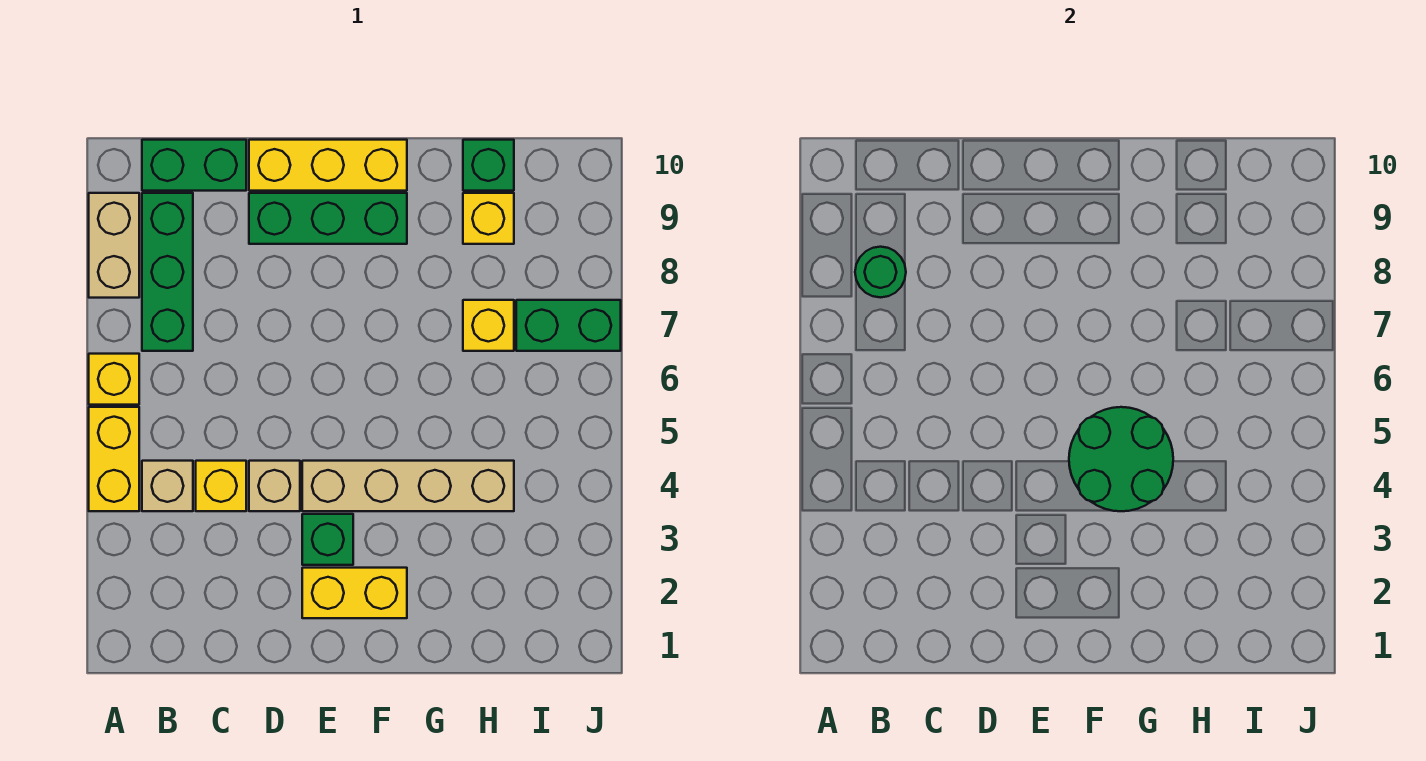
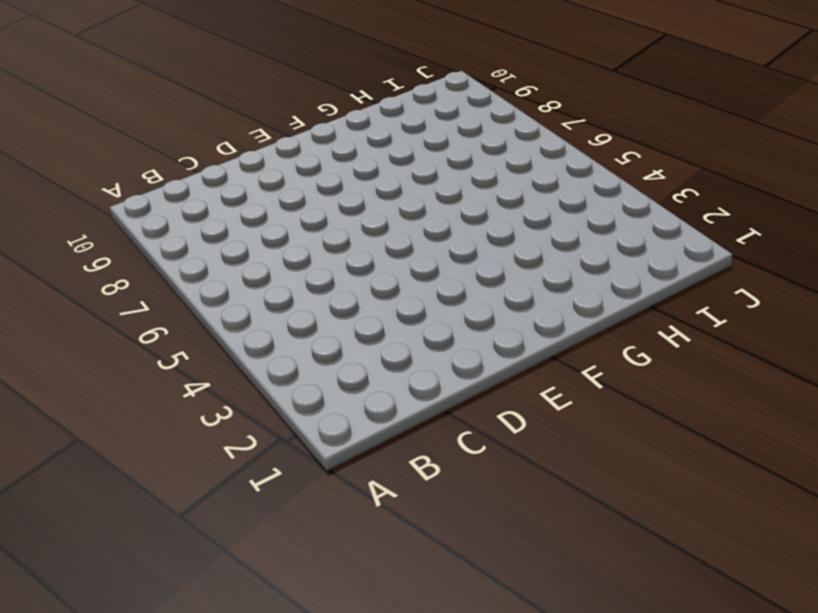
none -> yellow brick A4:A5 level 1
none -> yellow brick A6 level 1
none -> tan brick A8:A9 level 1

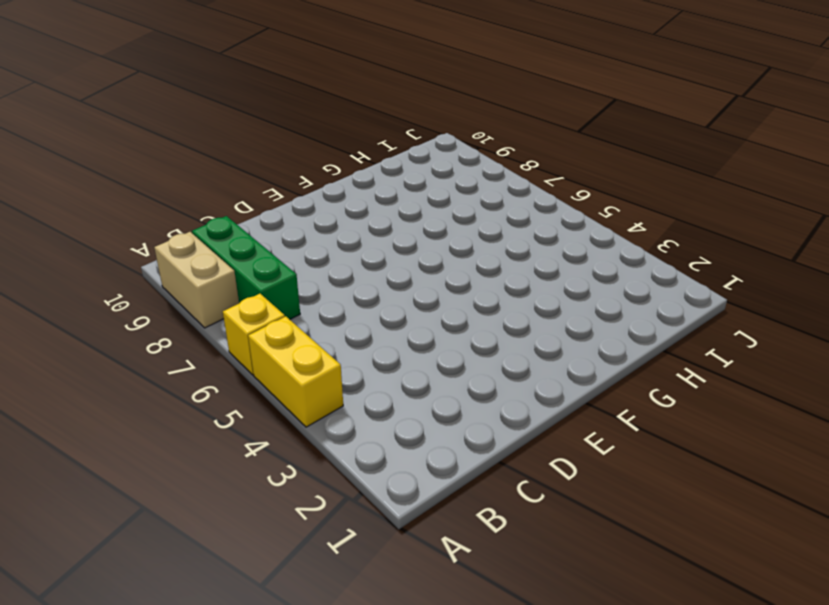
none -> tan brick B4 level 1
none -> green brick B10:C10 level 1
none -> yellow brick C4 level 1

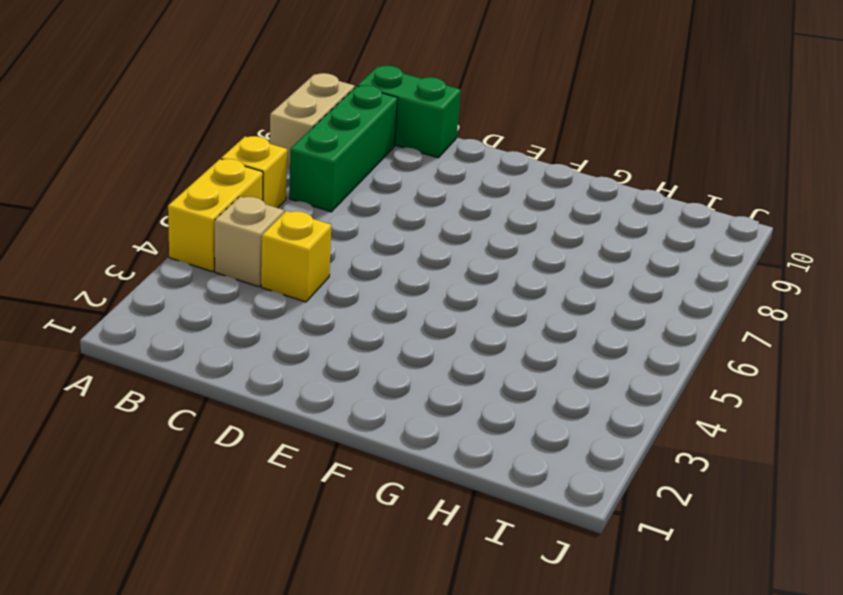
none -> tan brick D4 level 1
none -> green brick D9:F9 level 1
none -> yellow brick D10:F10 level 1

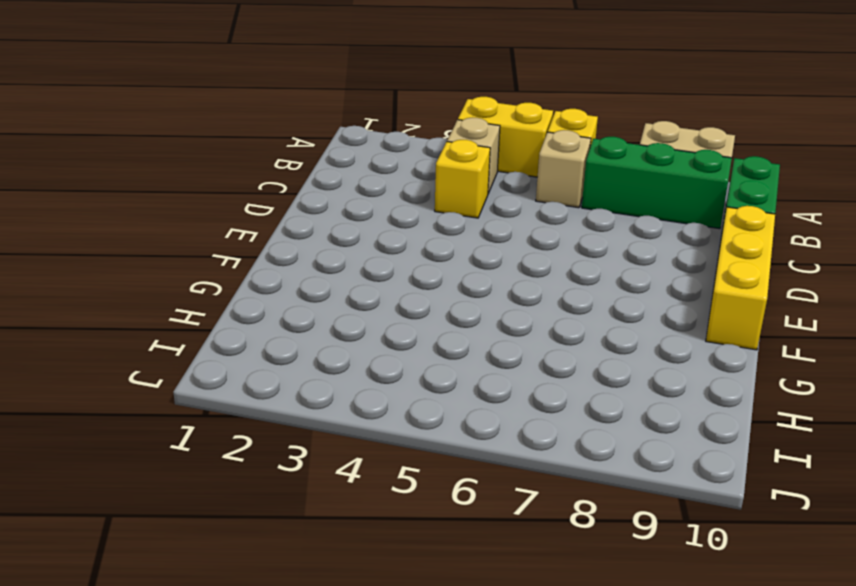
tan brick B6 level 1 -> tan brick D4 level 1
none -> green brick D9:F9 level 1
none -> yellow brick E2:F2 level 1
none -> green brick E3 level 1

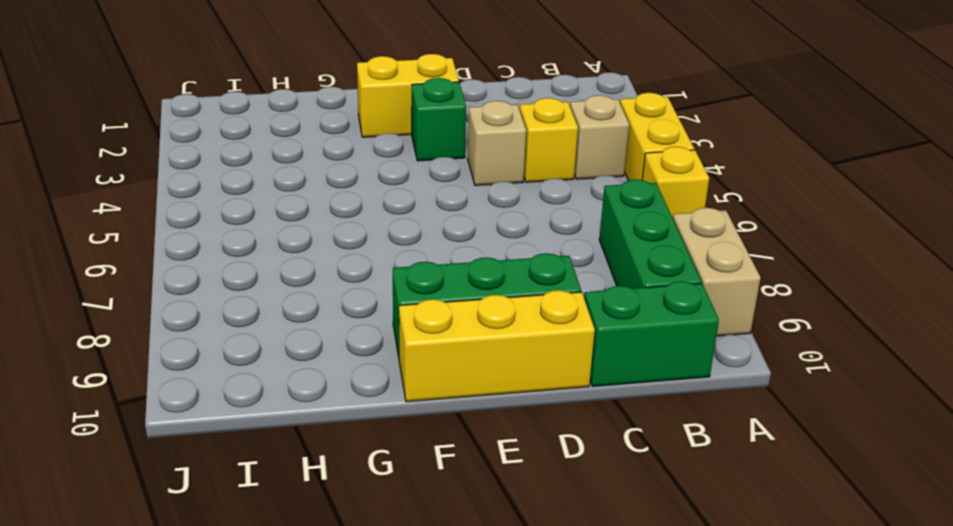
none -> tan brick E4:H4 level 1
none -> yellow brick H7 level 1
none -> yellow brick H9 level 1

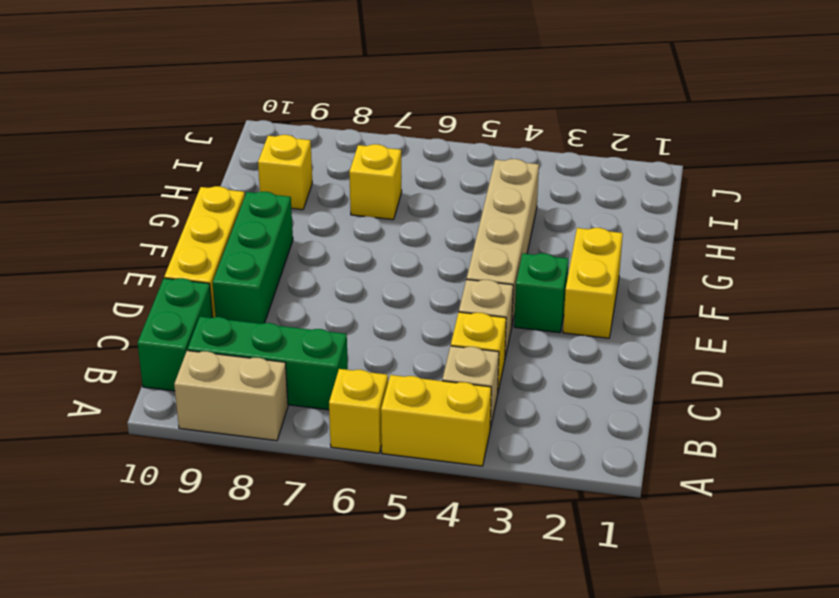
none -> green brick H10 level 1
none -> green brick I7:J7 level 1
none -> green round brick B8 level 2

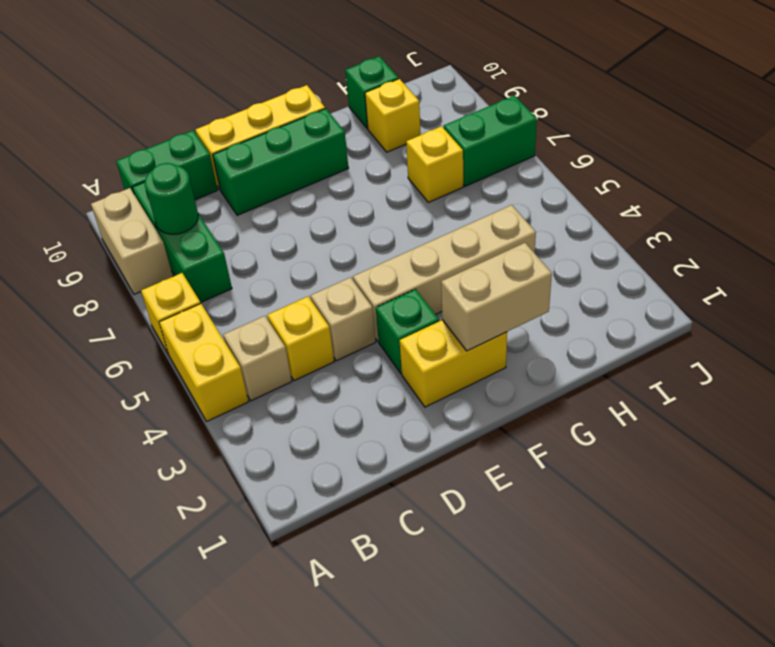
tan brick F2:G2 level 2 -> none
none -> green round brick F4:G5 level 2

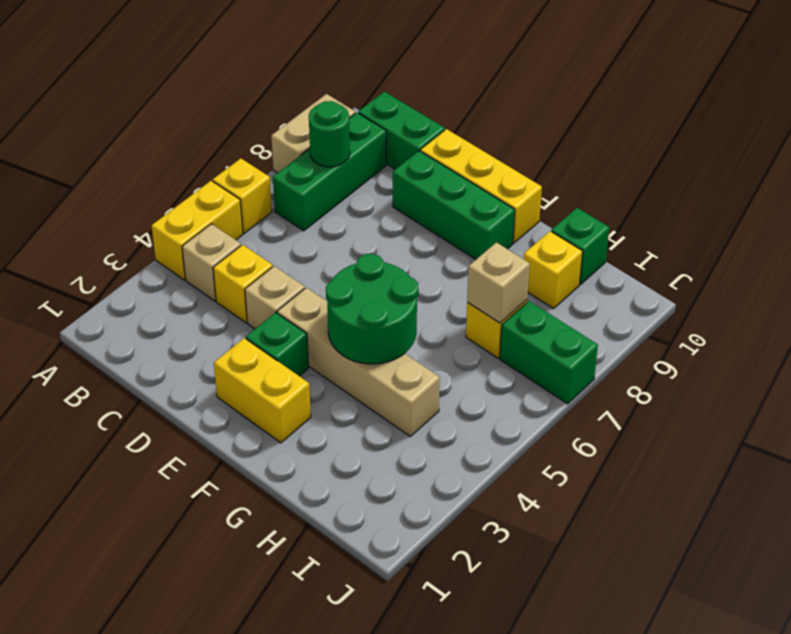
tan brick H7 level 2 -> none

